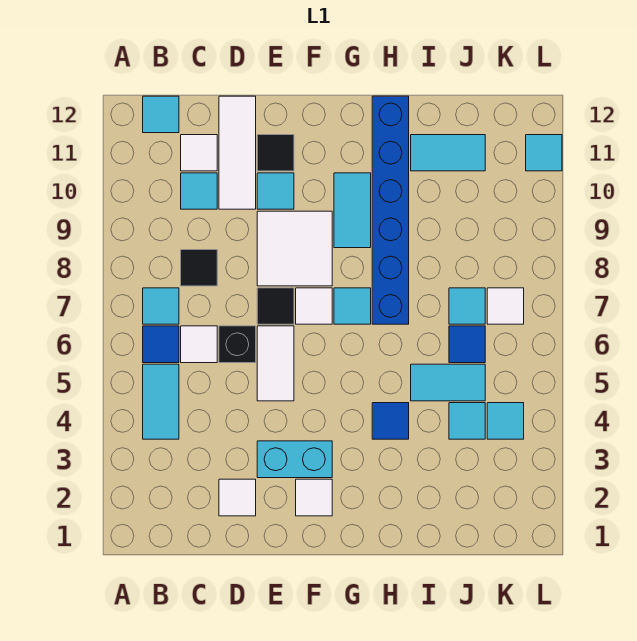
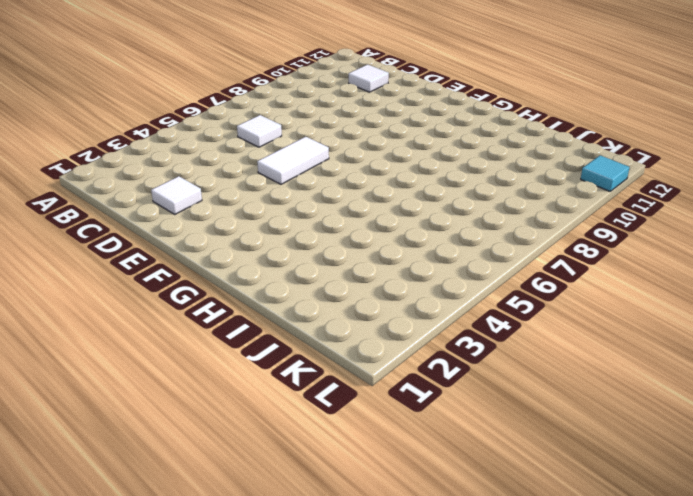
none -> cyan tile B4:B5 level 1
none -> blue tile B6 level 1
none -> cyan tile B7 level 1
none -> cyan tile B12 level 1

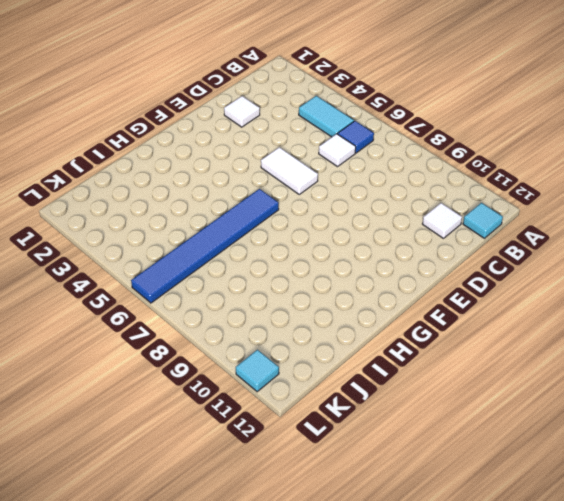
blue tile G6:L6 level 1 -> blue tile J6 level 1
none -> cyan tile B7 level 1
none -> black tile C8 level 1
none -> cyan tile C10 level 1
none -> black brick D6 level 1

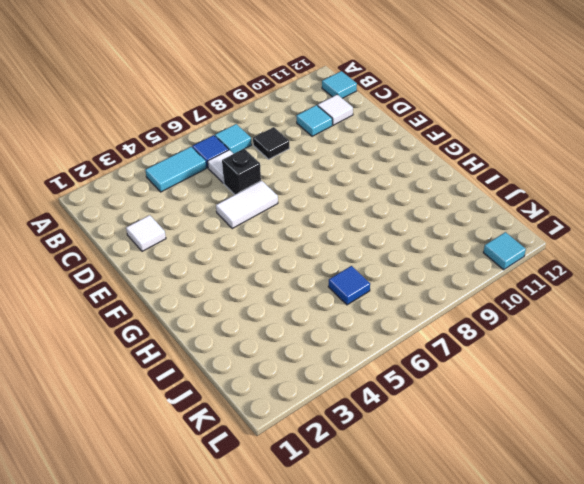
none -> white tile D10:D12 level 1
none -> cyan brick E3:F3 level 1
none -> black tile E7 level 1
none -> white tile E8:F9 level 1

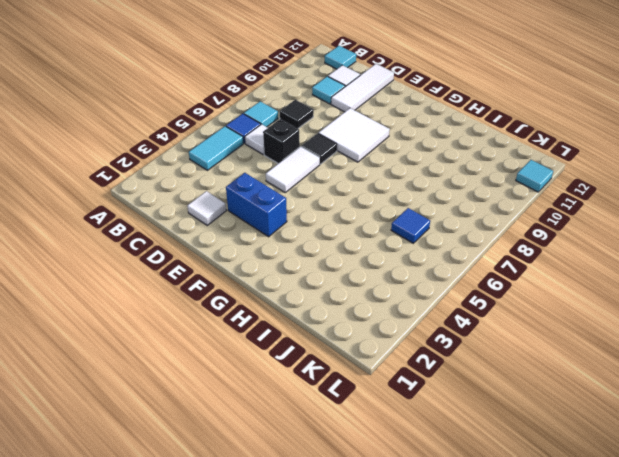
blue brick E3:F3 level 1 -> cyan brick E3:F3 level 1
none -> cyan tile E10 level 1
none -> black tile E11 level 1
none -> white tile F2 level 1
none -> white tile F7 level 1

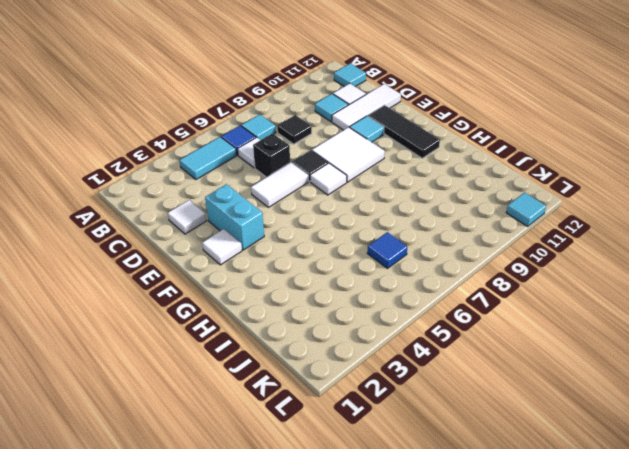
black tile E11:G11 level 1 -> black tile E11 level 1
none -> cyan tile G7 level 1
none -> cyan tile G9:G10 level 1
none -> blue tile H4 level 1
none -> blue brick H7:H12 level 1

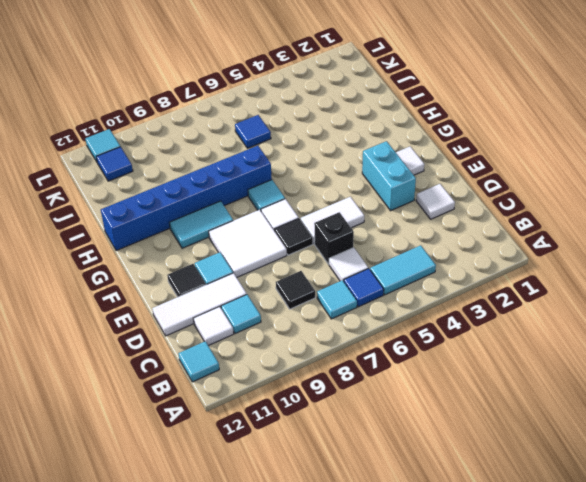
blue tile K11 level 1 -> blue tile H4 level 1
none -> cyan tile I5:J5 level 1
none -> cyan tile I11:J11 level 1
none -> cyan tile J4 level 1
none -> cyan tile J7 level 1

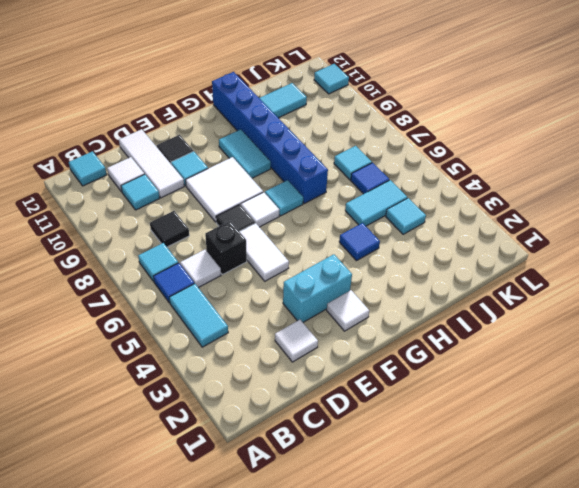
none -> cyan tile K4 level 1
none -> white tile K7 level 1

